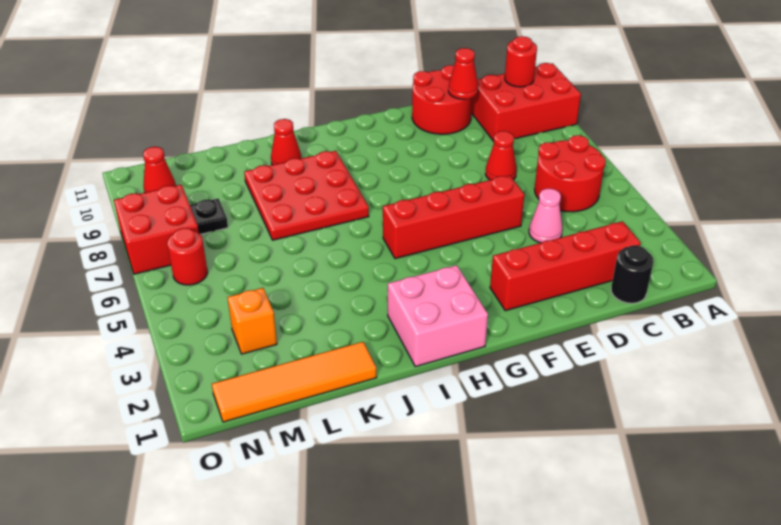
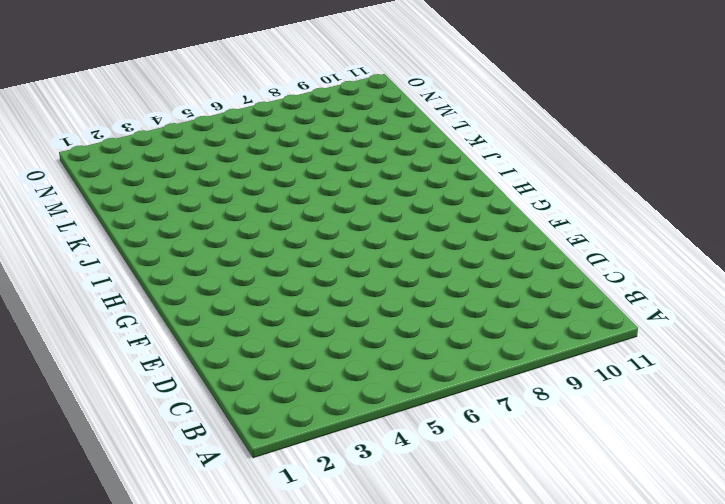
none -> red brick A9:C10 level 1
none -> red round brick B5:C6 level 1
none -> black round brick C1 level 1

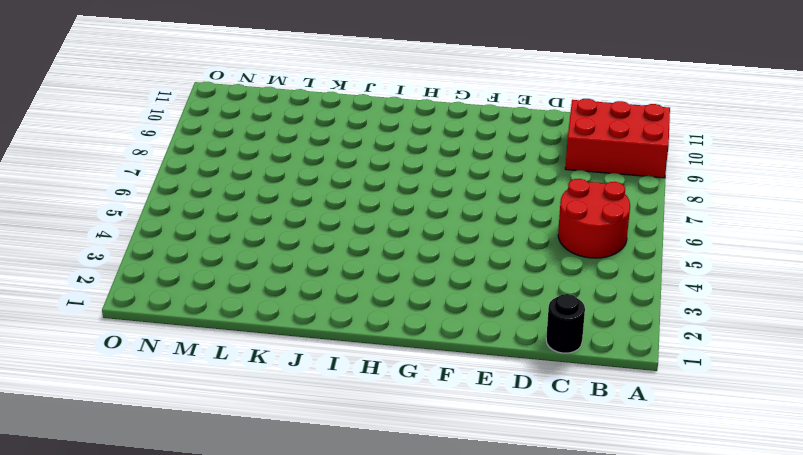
none -> red brick C2:F2 level 1
none -> pink cone D4 level 1
none -> red cone D7 level 1

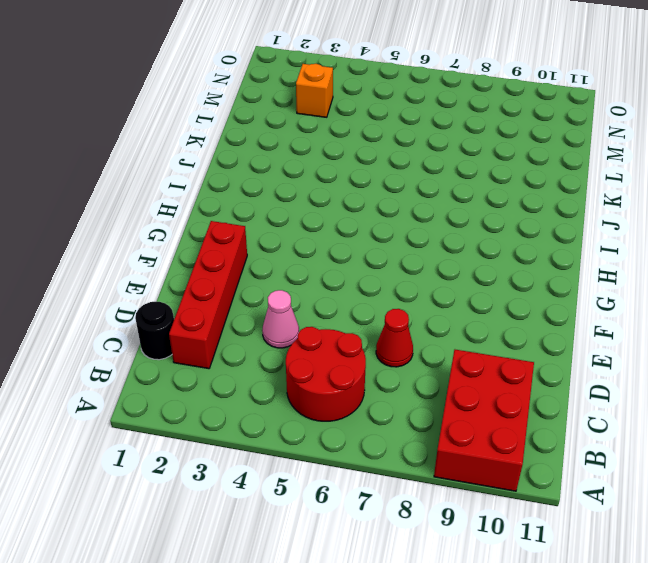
none -> red round brick D10:E11 level 1
none -> red brick E5:H5 level 1
none -> pink brick H1:I2 level 1

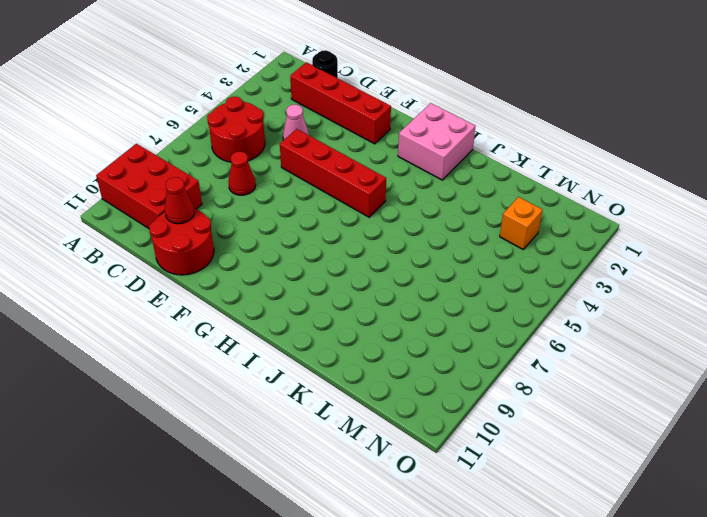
none -> red plate I7:K9 level 1
none -> red cone J10 level 1
none -> orange tile K1:N1 level 1

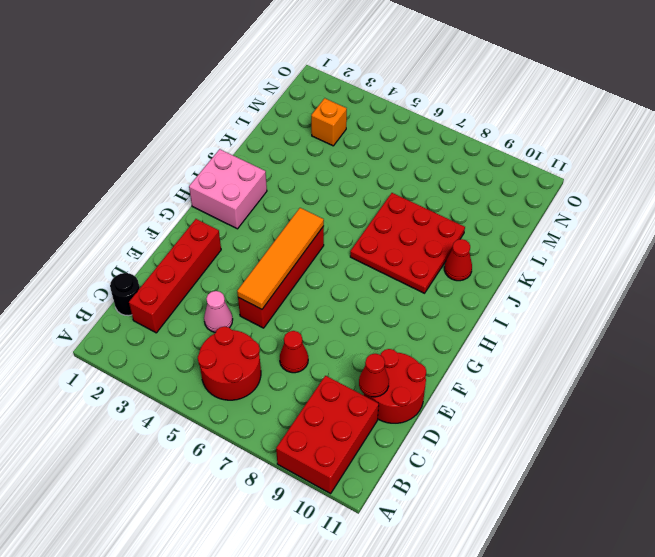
orange tile E5:H5 level 2 -> orange tile K1:N1 level 1
none -> black plate M8 level 1
none -> red round brick N6 level 1
none -> red brick N7:O8 level 1

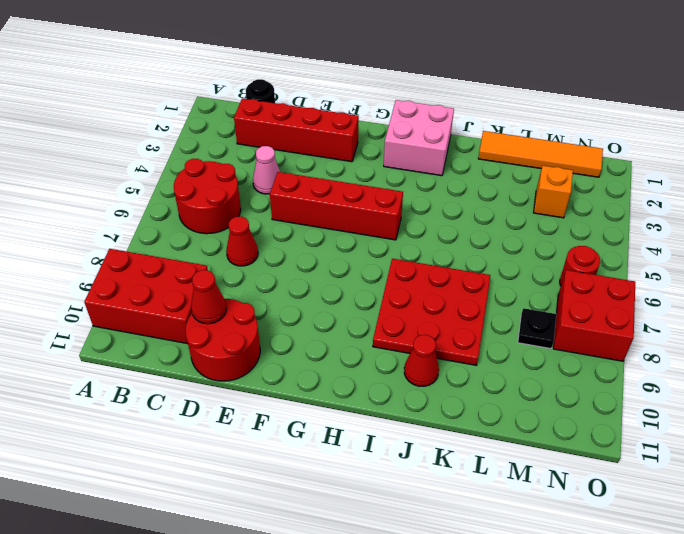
none -> red cone N10 level 1
none -> red round brick B10 level 2

